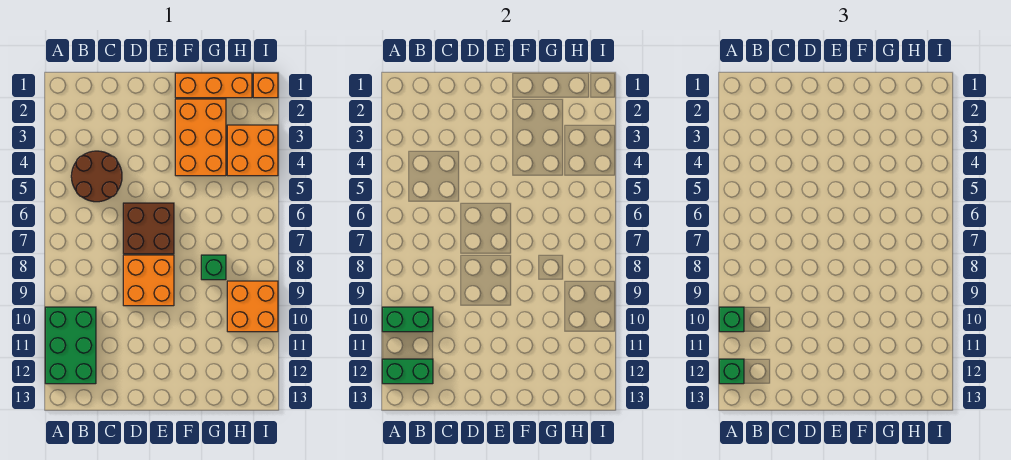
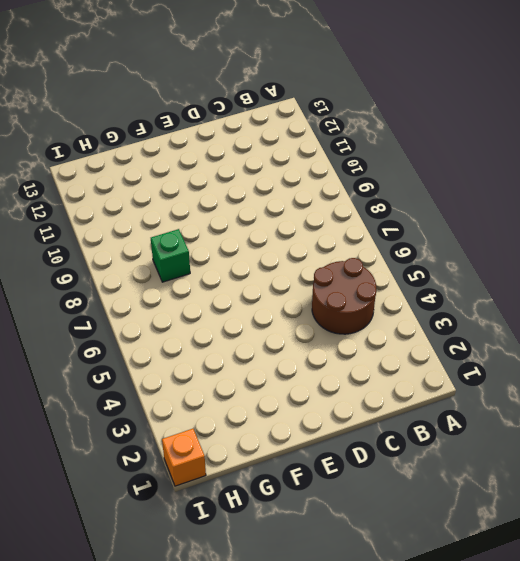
none -> green brick A10:B12 level 1
none -> brown brick D6:E7 level 1
none -> orange brick D8:E9 level 1

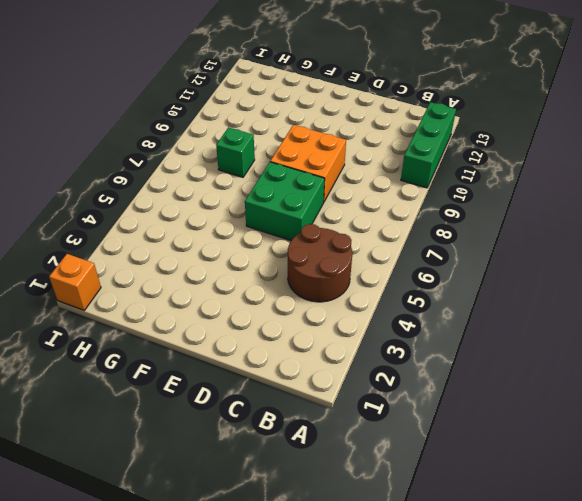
green brick A10:A12 level 1 -> green brick A10:B12 level 1
green brick D6:E7 level 1 -> brown brick D6:E7 level 1
none -> orange brick F1:H1 level 1
none -> orange brick F2:G4 level 1
none -> orange brick H3:I4 level 1

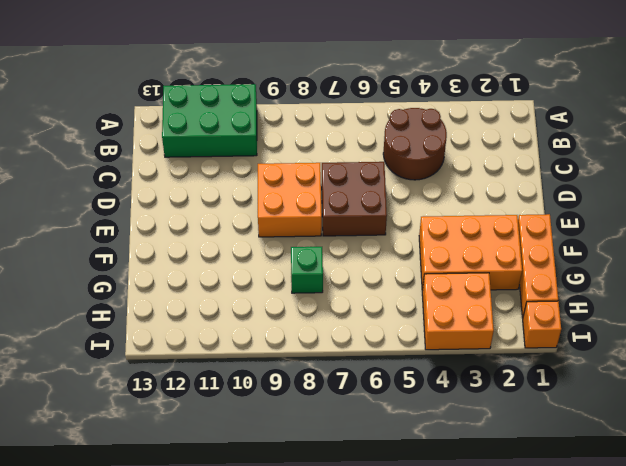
none -> orange brick H9:I10 level 1
none -> green brick A10:B10 level 2
none -> green brick A12:B12 level 2

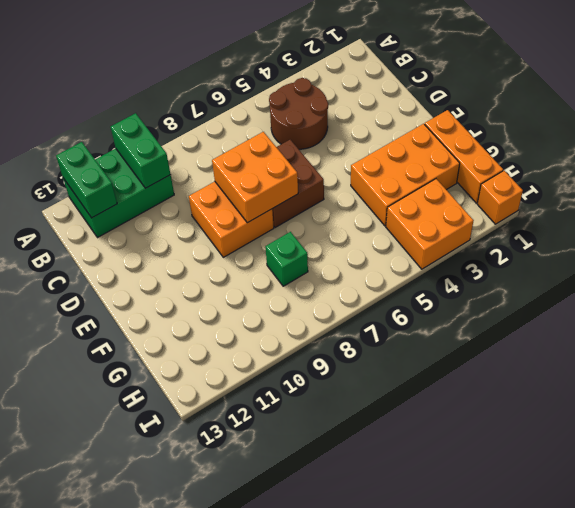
orange brick D7:E8 level 2 -> orange brick H9:I10 level 1
none -> green brick A10 level 3
none -> green brick A12 level 3

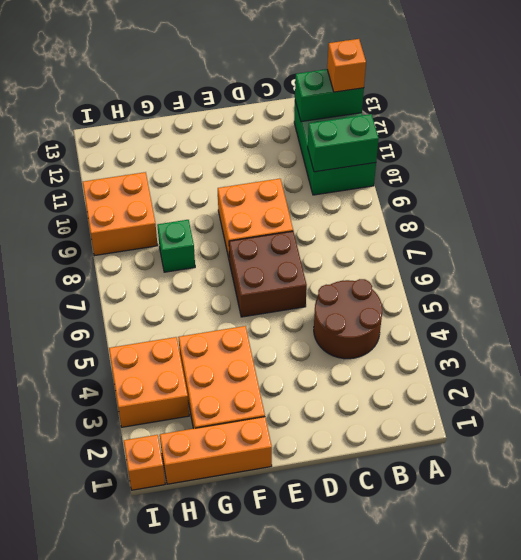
orange brick A12 level 3 -> green brick A12 level 3
none -> green brick A10 level 3

